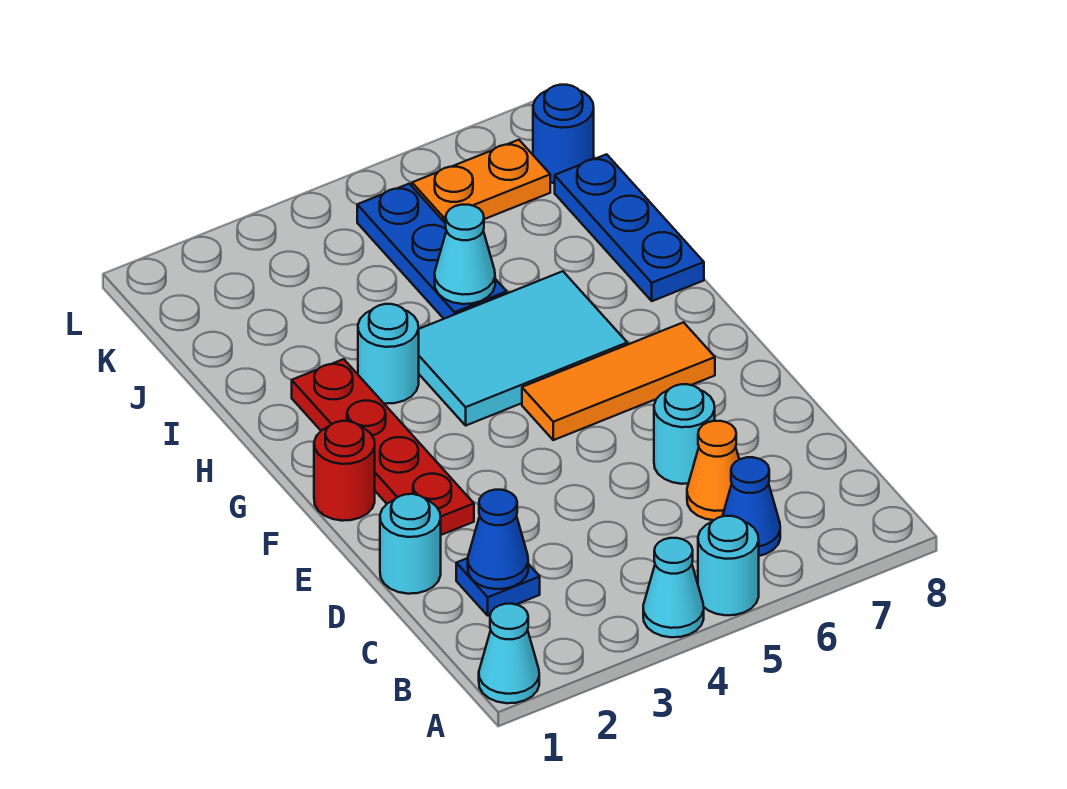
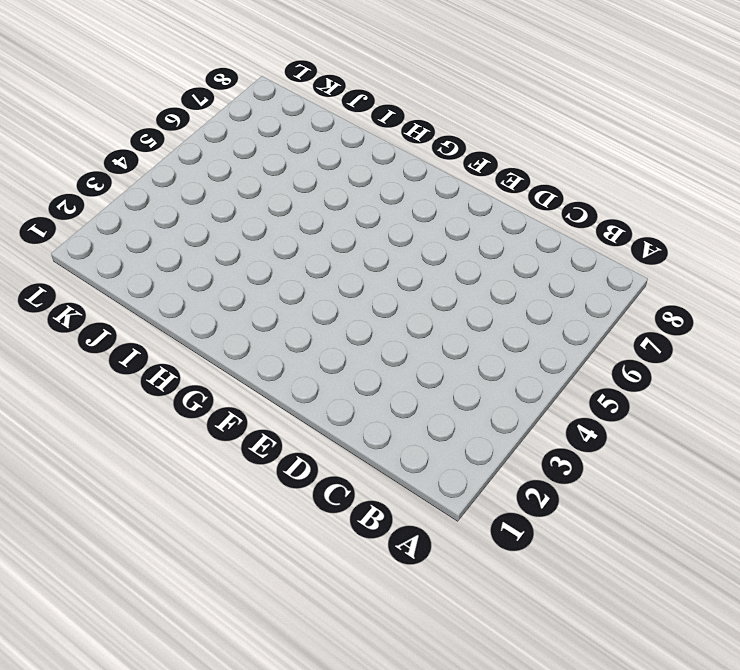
none -> cyan cone A1 level 1
none -> cyan cone A4 level 1
none -> cyan round brick A5 level 1

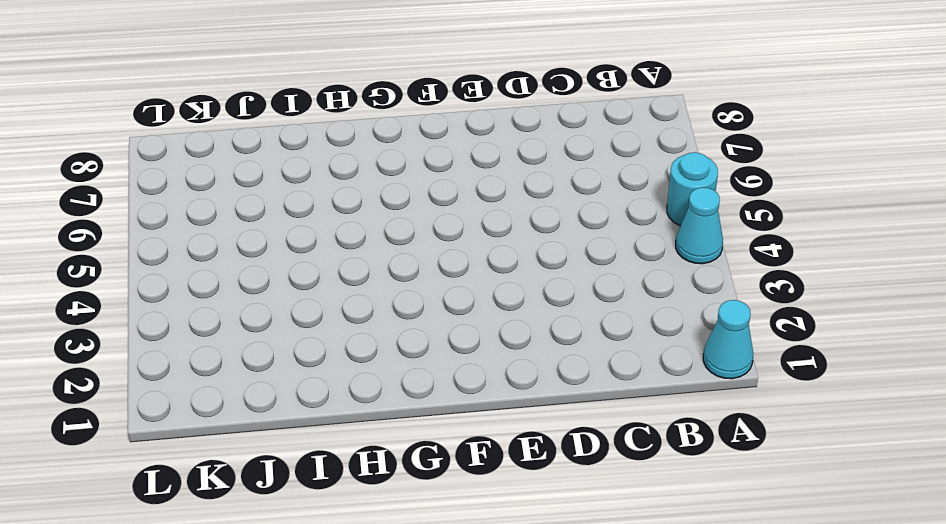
none -> blue cone B6 level 1
none -> blue plate C2 level 1
none -> orange cone C6 level 1

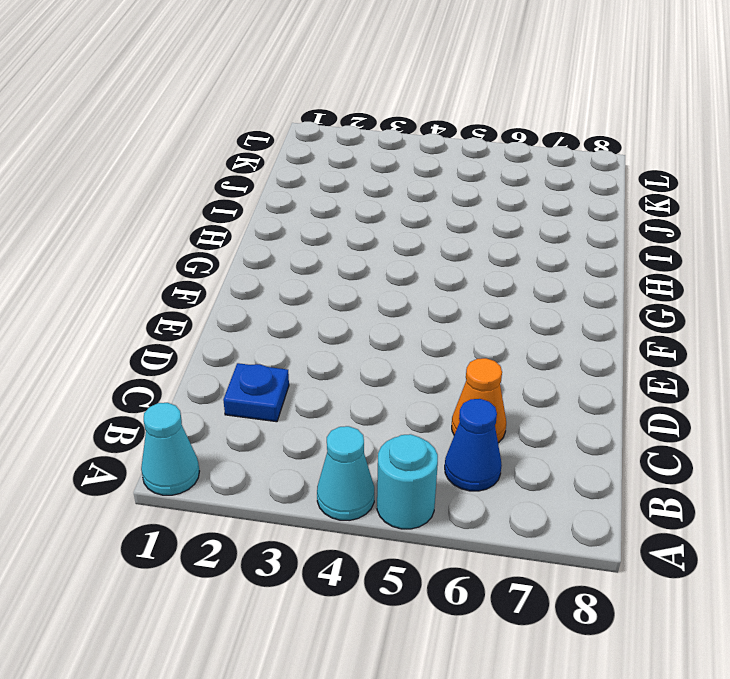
none -> cyan round brick D1 level 1
none -> cyan round brick D6 level 1
none -> red plate E2:H2 level 1

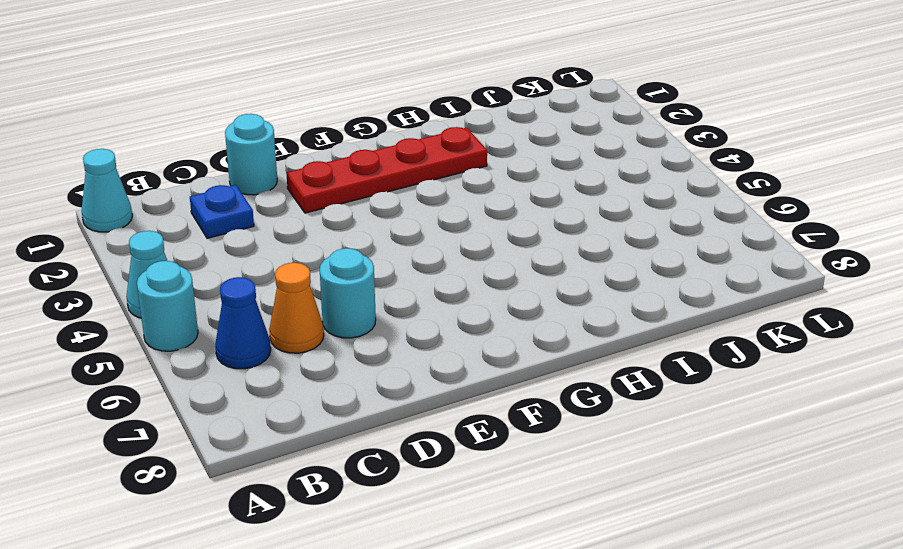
none -> red round brick F1 level 1
none -> orange tile F5:F7 level 1
none -> cyan tile G4:H6 level 1

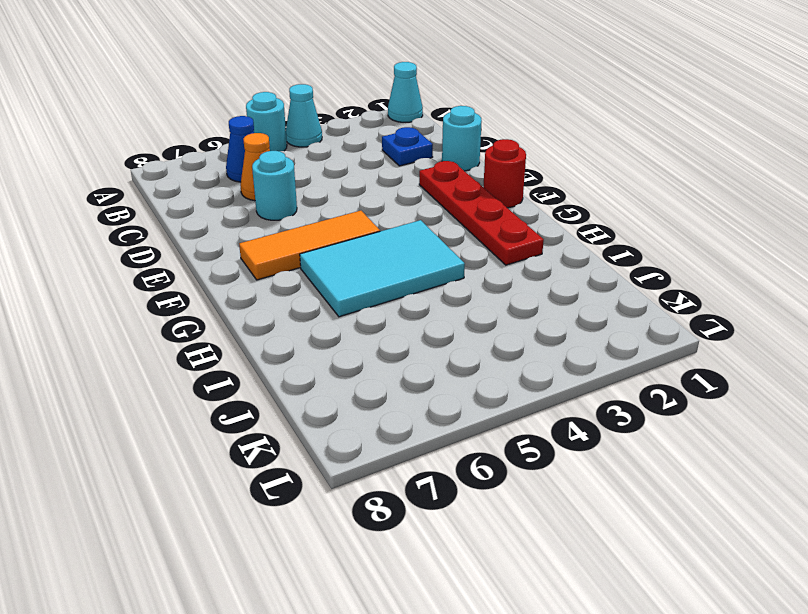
none -> cyan round brick H3 level 1
none -> blue plate H8:J8 level 1
none -> blue plate I5:K5 level 1

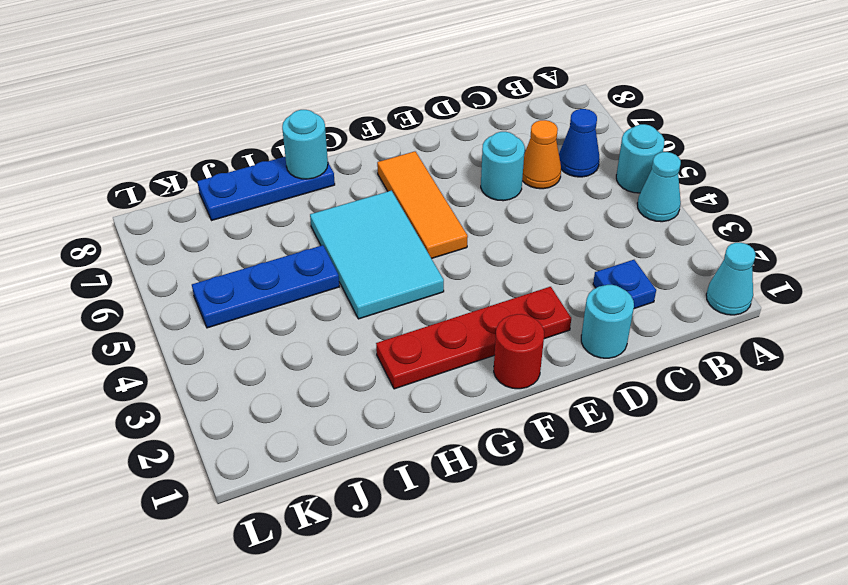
cyan round brick H8 level 2 -> cyan round brick H3 level 1
none -> orange plate K6:K7 level 1
none -> blue round brick K8 level 1
none -> blue cone C2 level 2

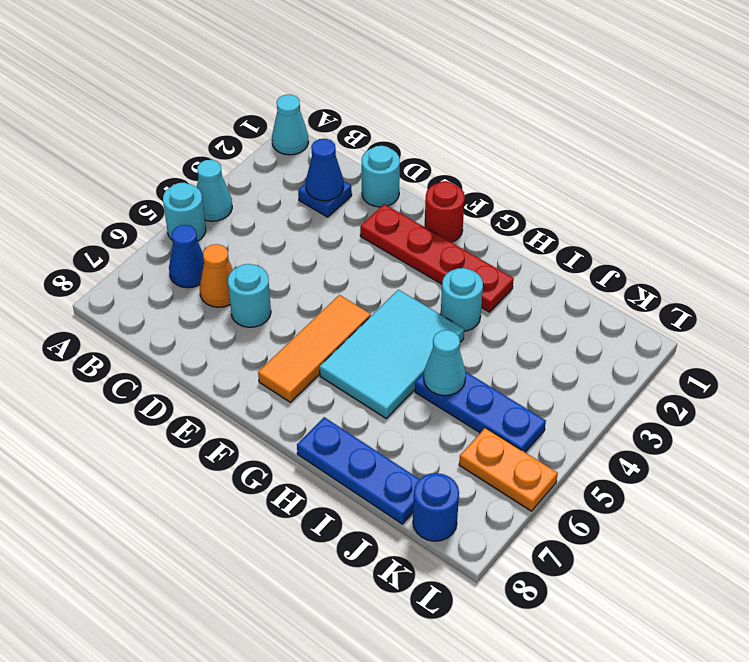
orange plate K6:L6 level 1 -> orange plate K6:K7 level 1

